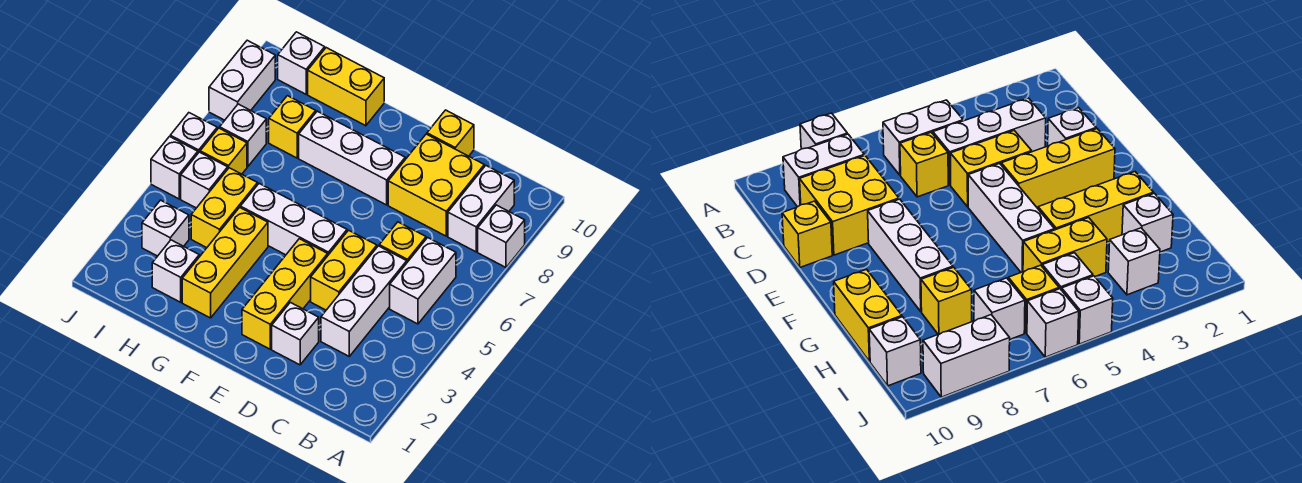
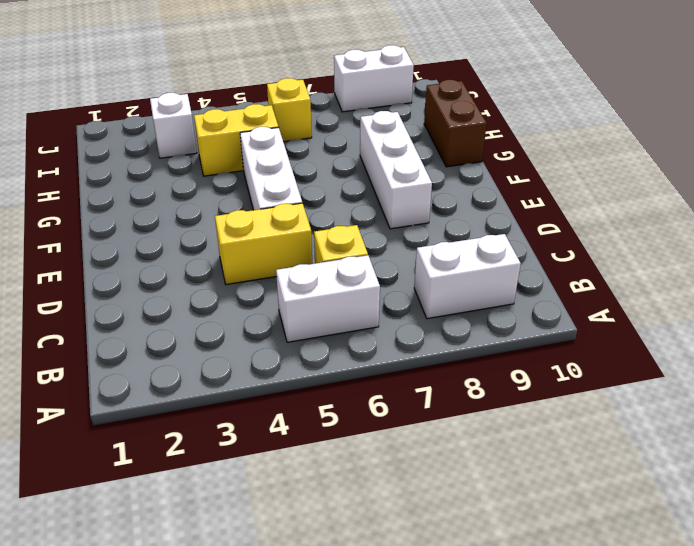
brown brick G10:H10 level 1 -> yellow brick G10:H10 level 1
none -> white brick A8 level 1
none -> white brick C3:C5 level 1
none -> yellow brick C8:D9 level 1

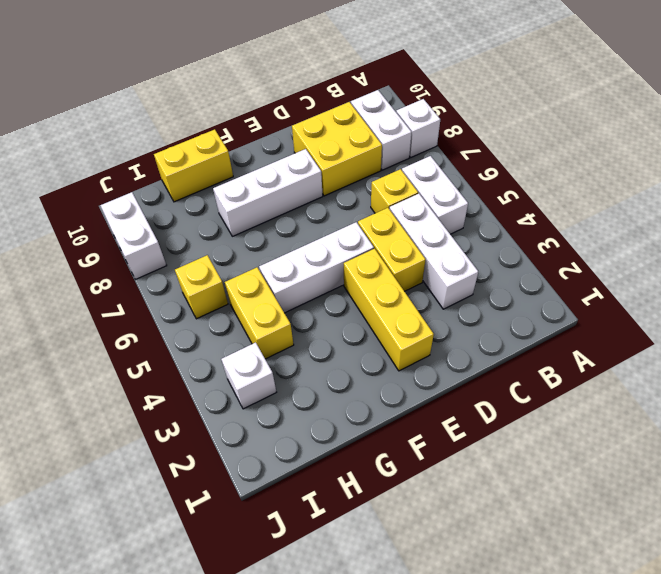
none -> white brick D2 level 1
none -> yellow brick D10 level 1
none -> yellow brick G2:G4 level 1

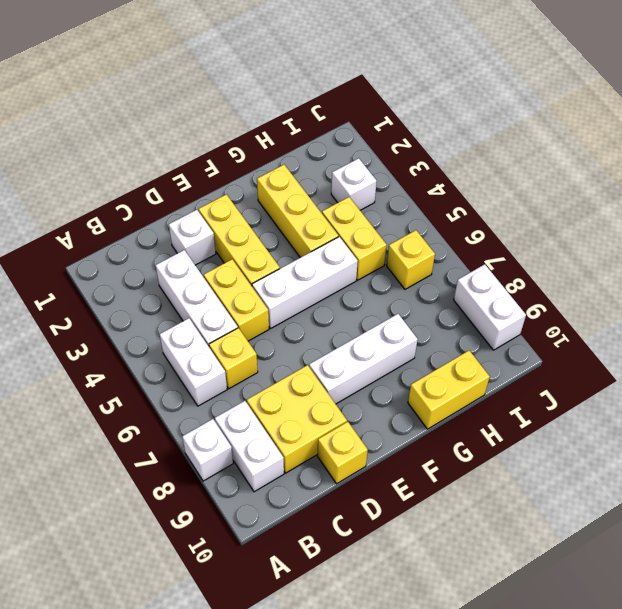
none -> white brick H2 level 1
none -> yellow brick H8 level 1
none -> white brick I5 level 1

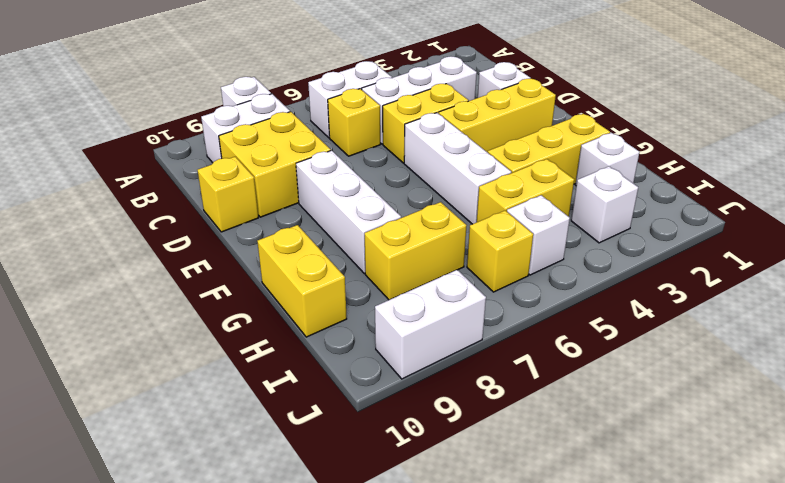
yellow brick H7:H8 level 1 -> yellow brick H8 level 1
none -> white brick I7 level 1
none -> white brick I10 level 1
none -> white brick J5 level 1

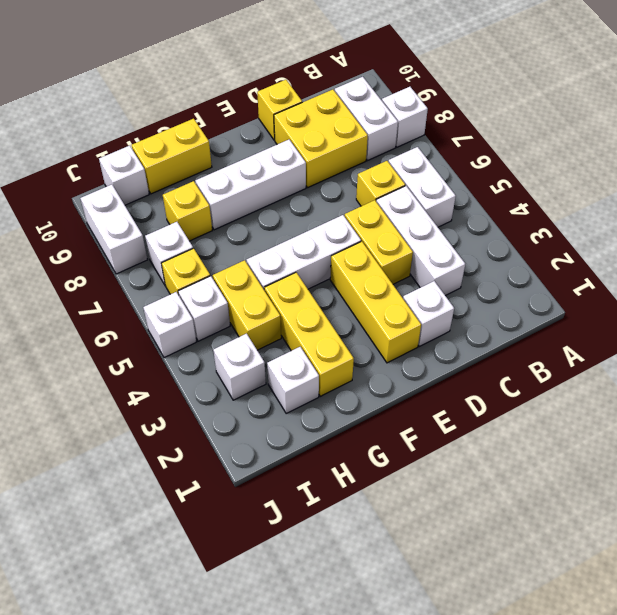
none -> white brick J6 level 1

